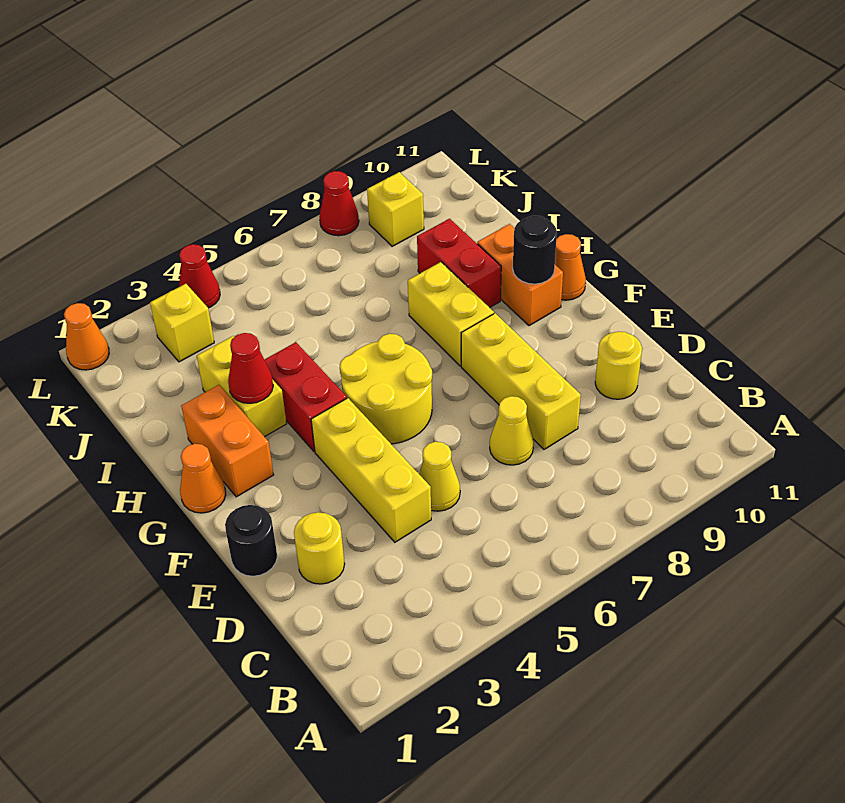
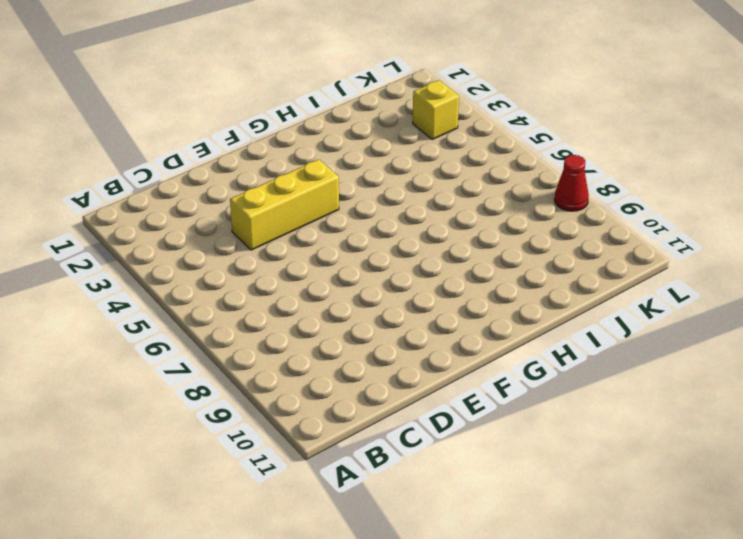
none -> yellow round brick D2 level 1
none -> yellow cone D5 level 1
none -> yellow cone D7 level 1

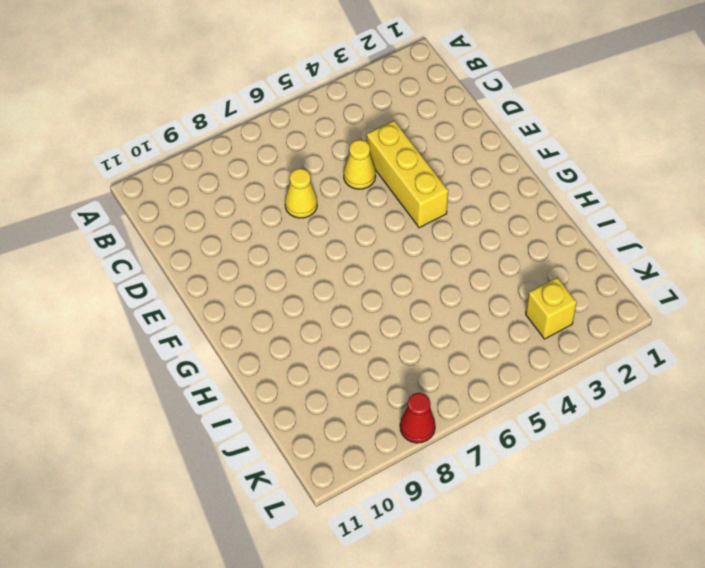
none -> yellow round brick D2 level 1
none -> yellow brick D8:F8 level 1
none -> yellow round brick D10 level 1

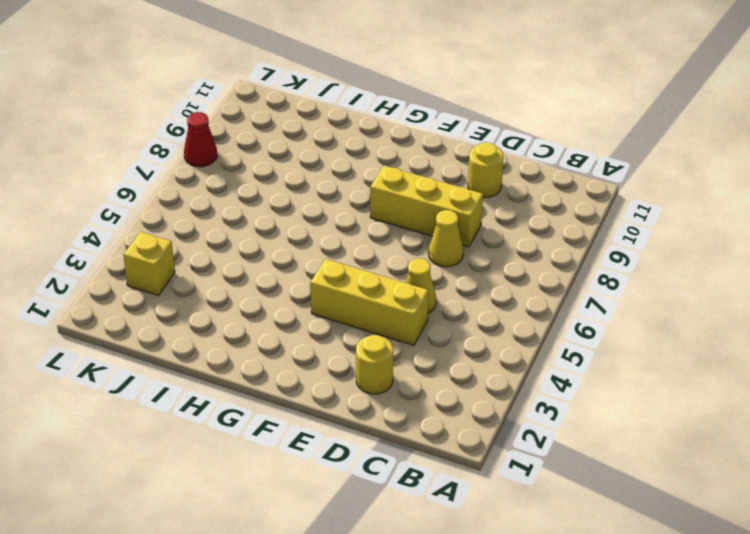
none -> black round brick E1 level 1
none -> yellow round brick F5:G6 level 1
none -> orange cone G1 level 1

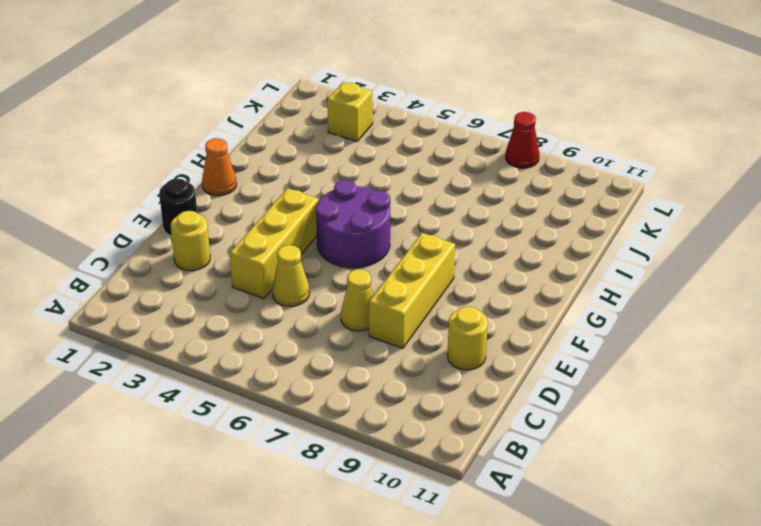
purple round brick F5:G6 level 1 -> yellow round brick F5:G6 level 1
none -> orange brick G2:H2 level 1
none -> red brick G4:H4 level 1
none -> yellow brick G8:H8 level 1

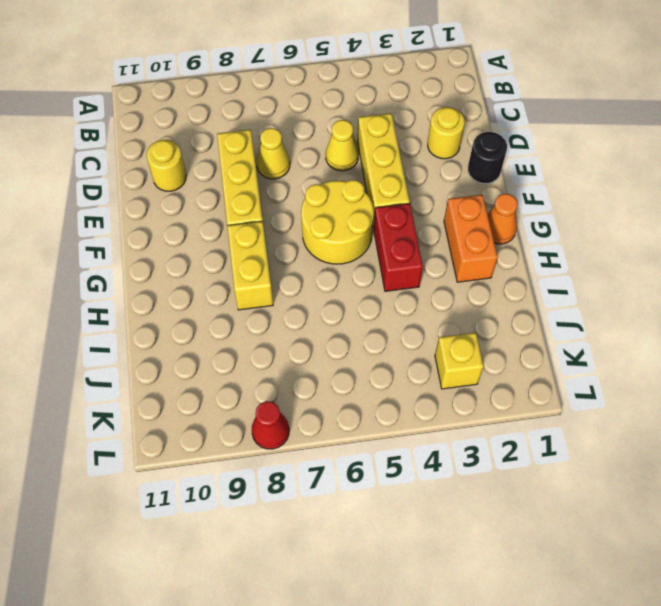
none -> orange brick G10:H10 level 1
none -> orange cone G11 level 1
none -> yellow brick H3:I3 level 1

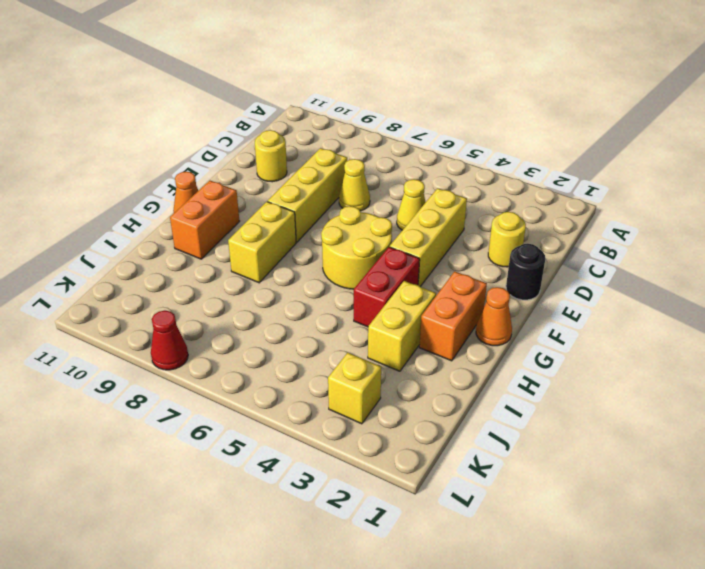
none -> red brick H9:I9 level 1
none -> yellow brick K9 level 1
none -> orange cone L1 level 1

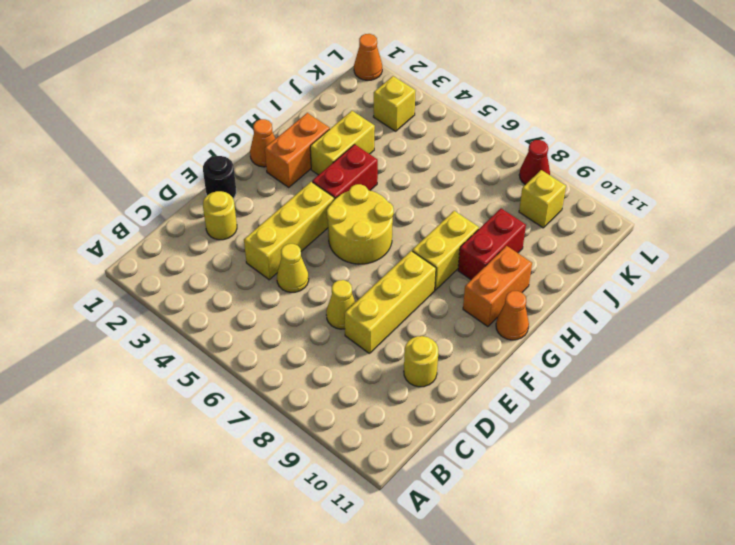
none -> red cone L4 level 1
none -> black round brick G10 level 2
none -> red cone H3 level 2

